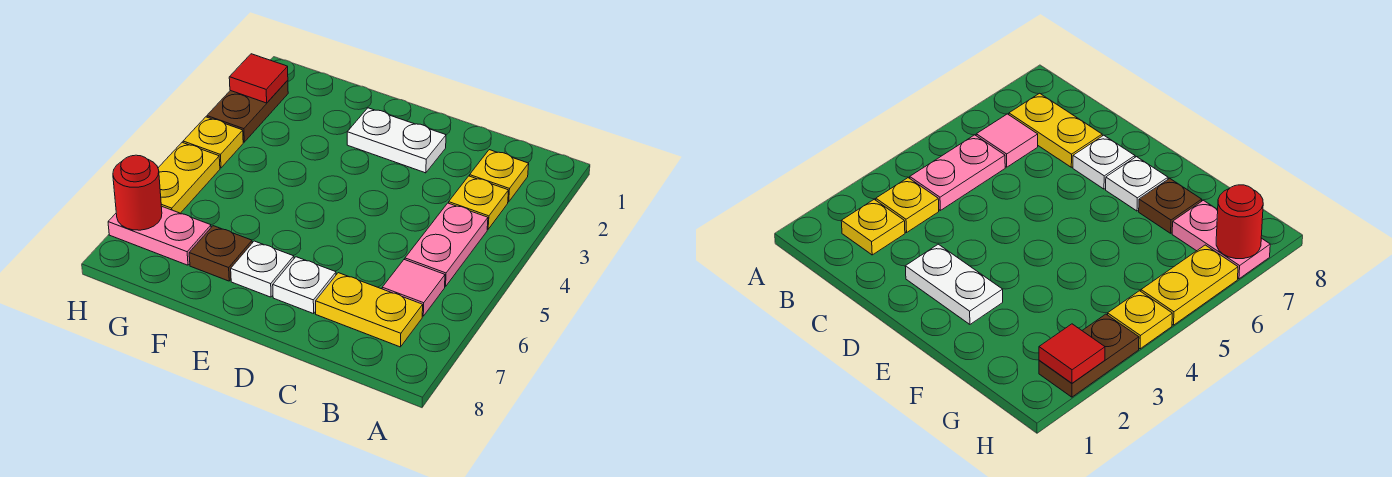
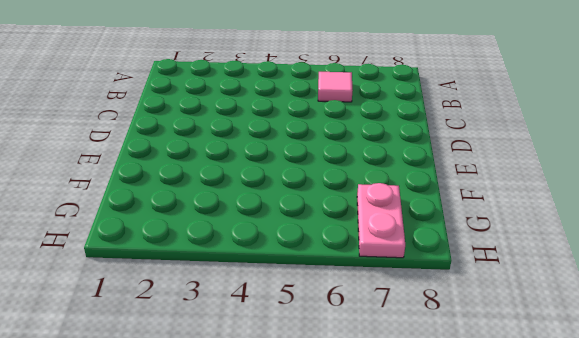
none -> yellow plate B2 level 1
none -> yellow plate B3 level 1
none -> pink plate B4:B5 level 1

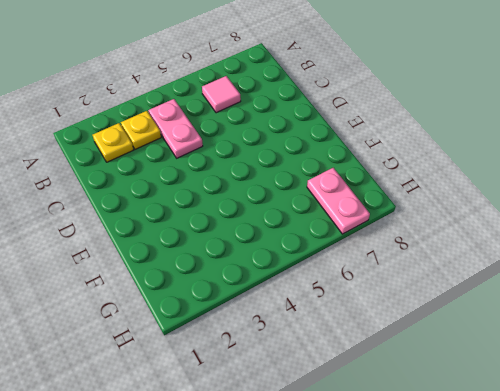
pink plate B4:C4 level 1 -> pink plate B4:B5 level 1
none -> yellow plate B7:C7 level 1
none -> white plate D2:E2 level 1
none -> white plate D7 level 1

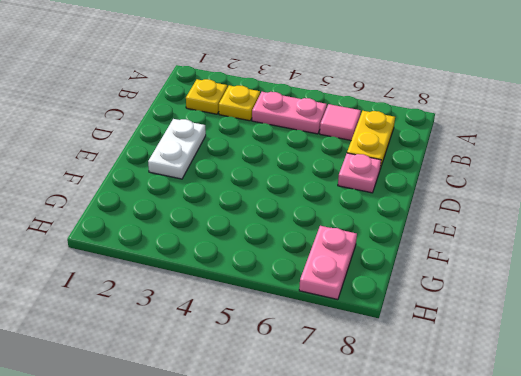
pink plate D7 level 1 -> white plate D7 level 1
none -> white plate E7 level 1
none -> brown plate F7 level 1
none -> brown plate H2:H3 level 1

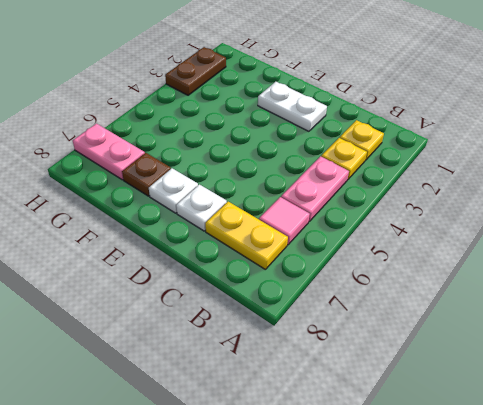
none -> yellow plate H4 level 1
none -> yellow plate H5:H6 level 1
none -> red tile H2 level 2

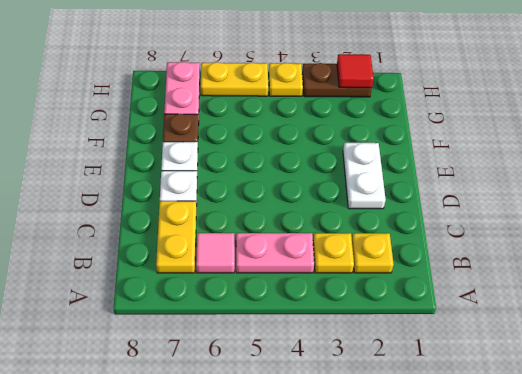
none -> red round brick H7 level 2

